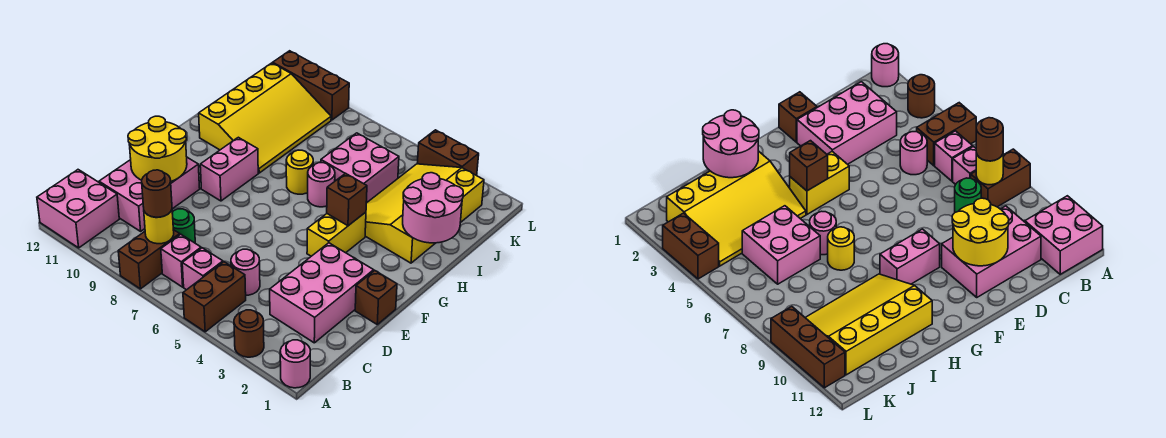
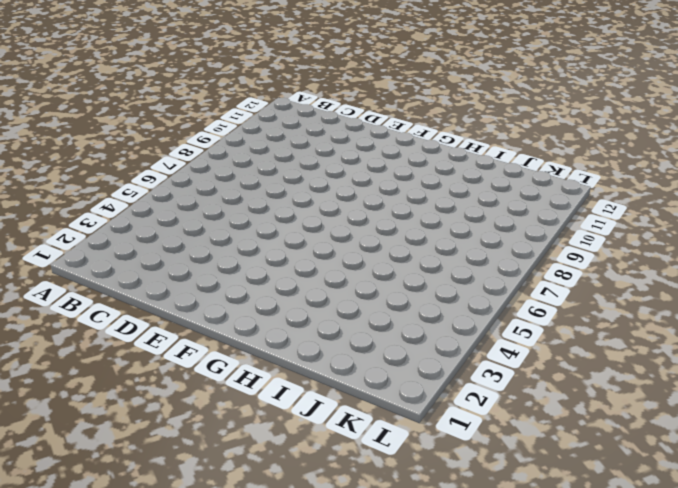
none -> pink round brick A1 level 1
none -> brown round brick A3 level 1
none -> brown brick A5:B5 level 1

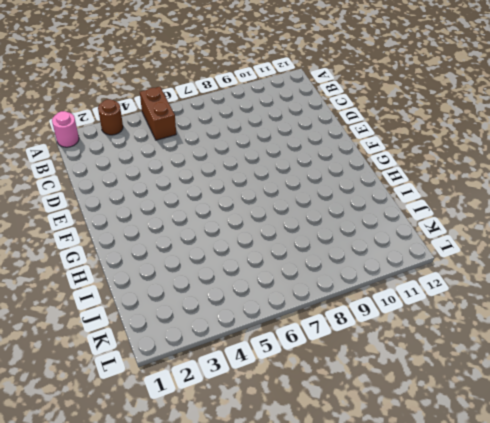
none -> brown brick A8:B8 level 1
none -> pink brick A11:B12 level 1
none -> pink brick B6 level 1

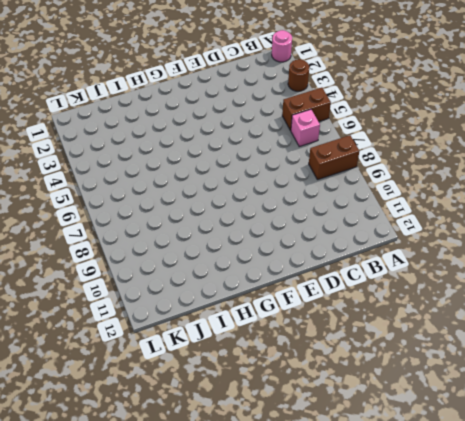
none -> pink brick A11:B12 level 1
none -> pink brick B7 level 1
none -> pink brick C2:E3 level 1

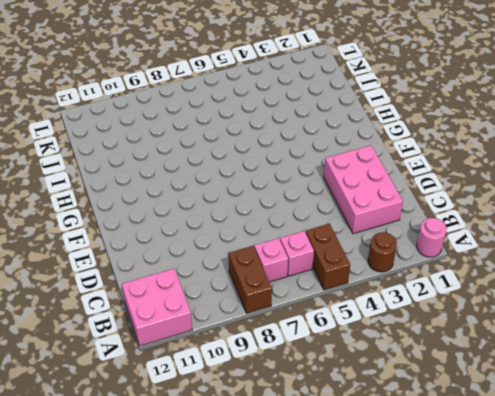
none -> pink round brick C5 level 1
none -> green round brick C8 level 1
none -> pink brick C10:E11 level 1

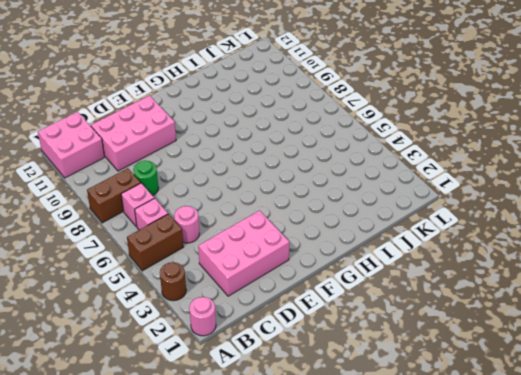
none -> brown brick E1 level 1
none -> yellow brick F4:G4 level 1
none -> pink brick F9:G9 level 1

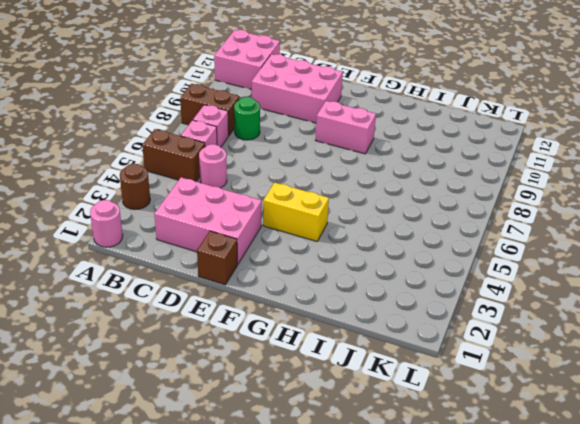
none -> yellow slope H2:K4 level 1 top 2
none -> pink round brick H6 level 1
none -> yellow round brick H7 level 1

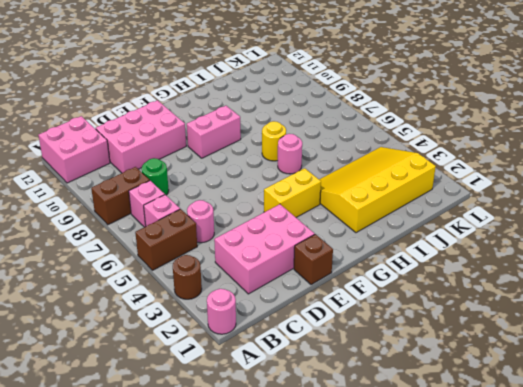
none -> yellow slope H9:K11 level 1 top 11
none -> pink brick I5:J6 level 1
none -> brown brick L3:L4 level 1

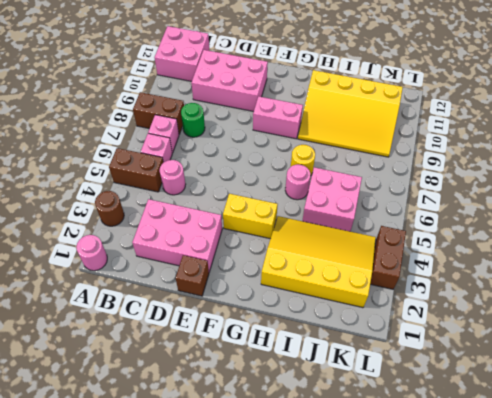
none -> brown brick L9:L11 level 1
none -> yellow round brick B8 level 2
none -> yellow round brick D10:E11 level 2

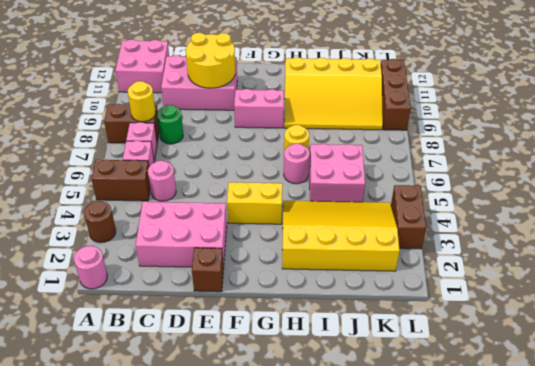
none -> brown brick G4 level 2
none -> pink round brick H1:I2 level 2
none -> brown round brick B8 level 3

